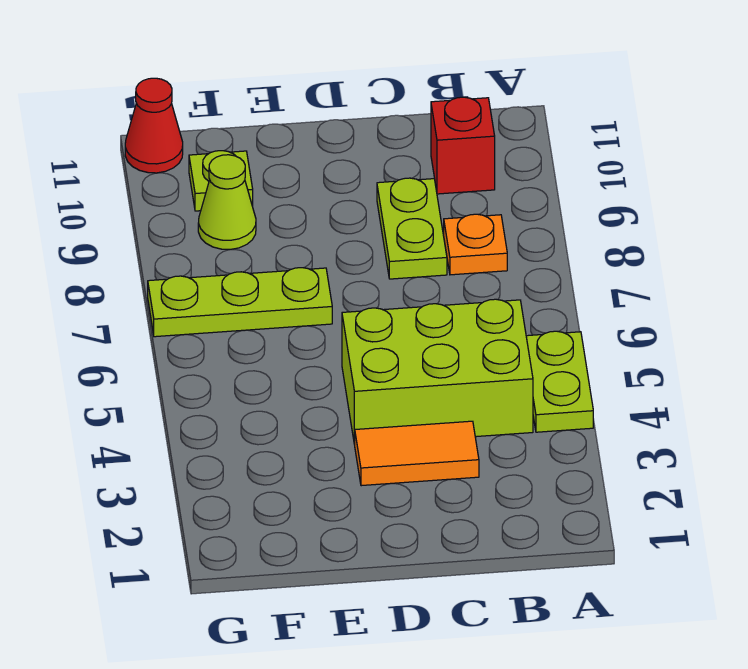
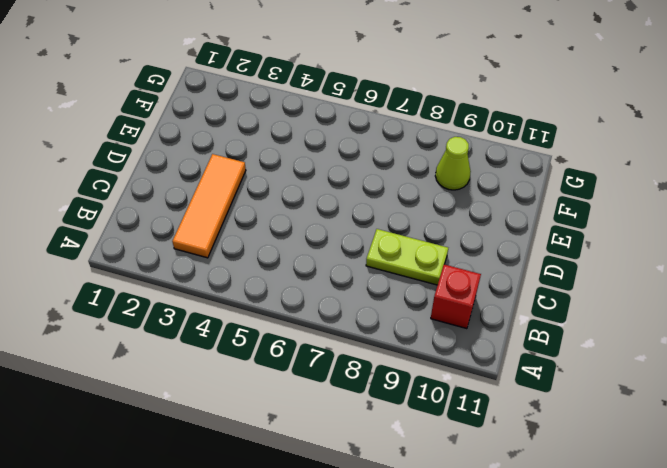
orange tile B3:D3 level 1 -> orange tile C3:D3 level 1
none -> lime plate A4:A5 level 1
none -> lime brick B4:D5 level 1

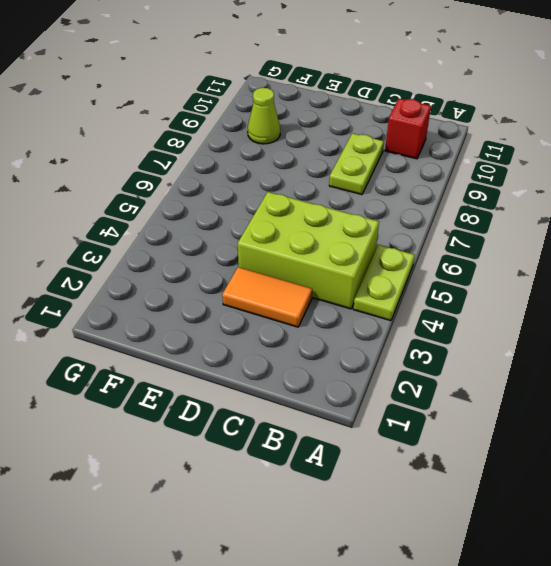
none -> orange plate B8 level 1
none -> lime plate E7:G7 level 1

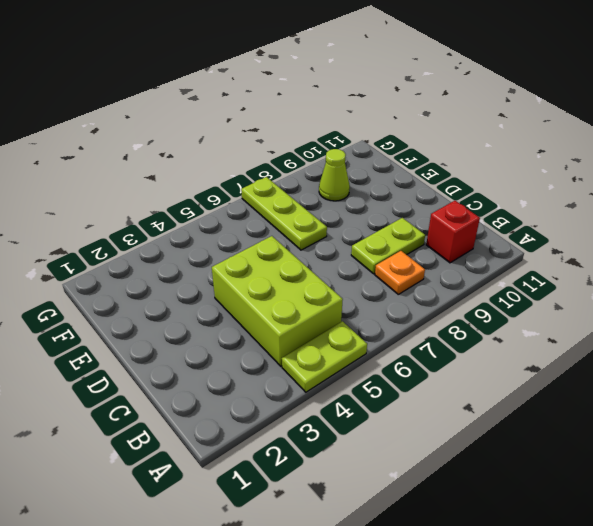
none -> orange tile C3:D3 level 1
none -> lime plate F10 level 1

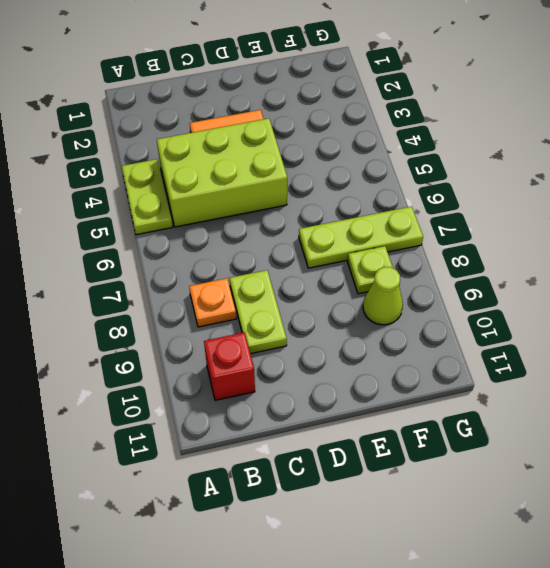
lime plate F8 level 1 -> lime plate F10 level 1
none -> red cone G11 level 1

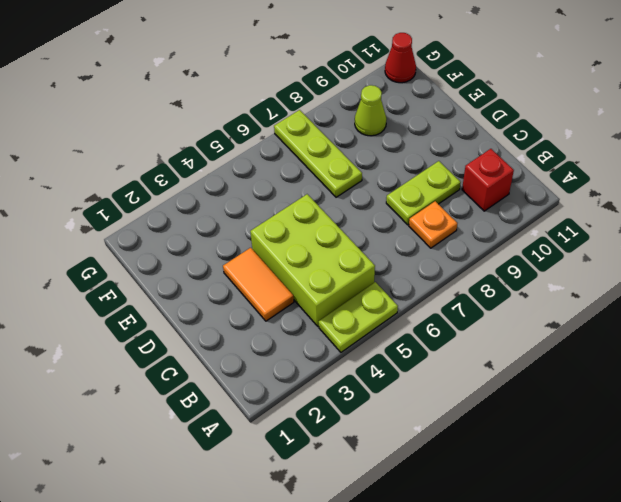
none -> lime plate F10 level 1

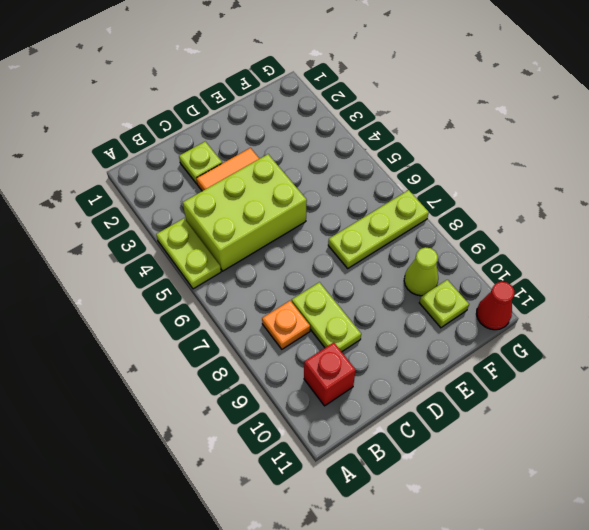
lime plate C2 level 1 -> none

